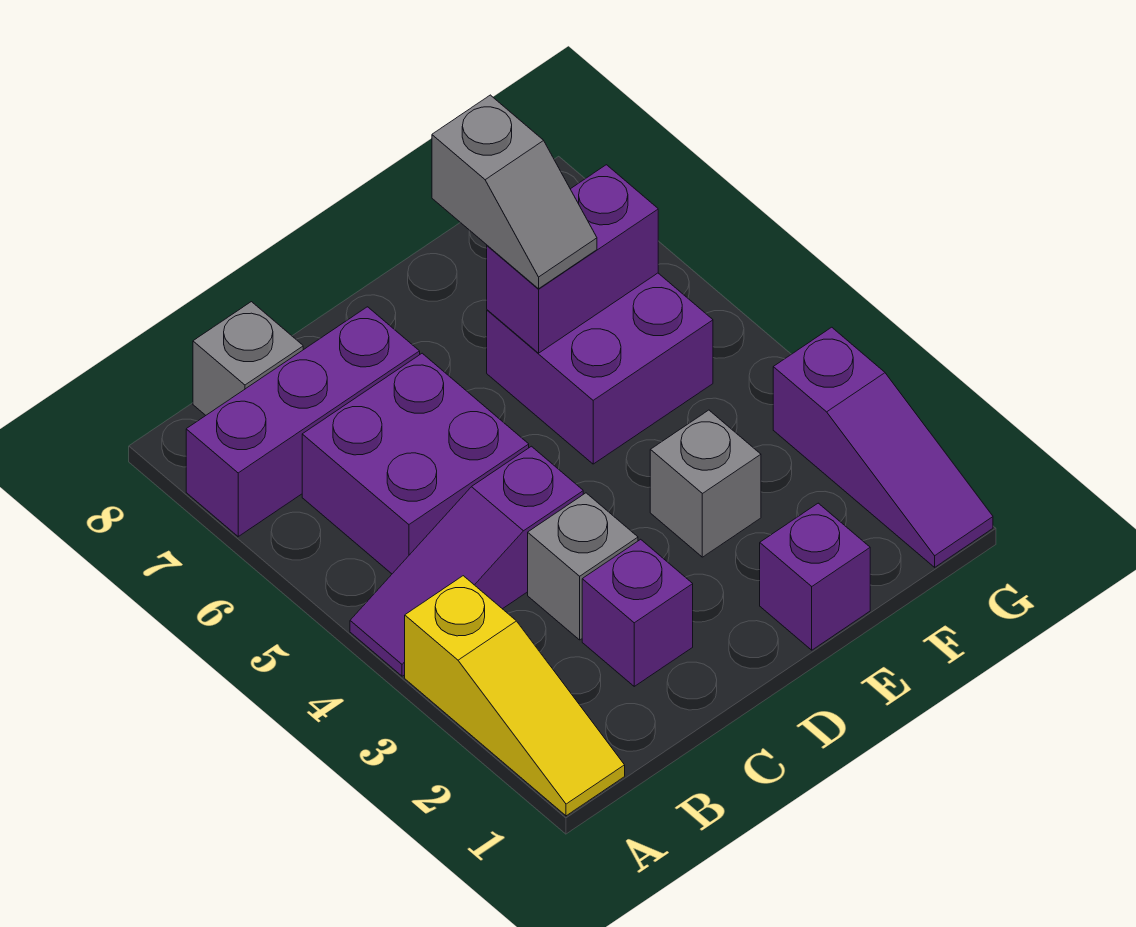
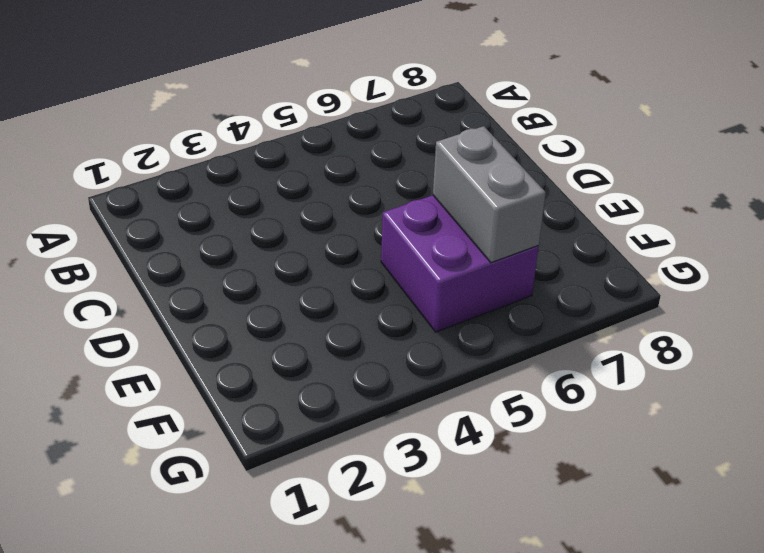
grey brick E6:F6 level 2 -> purple brick E6:F6 level 2
none -> yellow slope A1:A3 level 1 top 3
none -> purple slope A4:C4 level 1 top C
none -> purple brick A7:C7 level 1

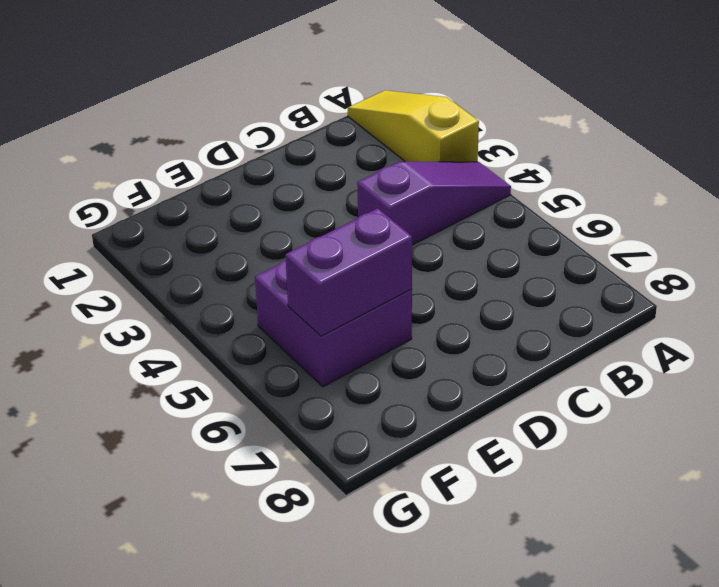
none -> purple brick A7:C7 level 1
none -> purple brick B5:C6 level 1
none -> grey brick B8 level 1

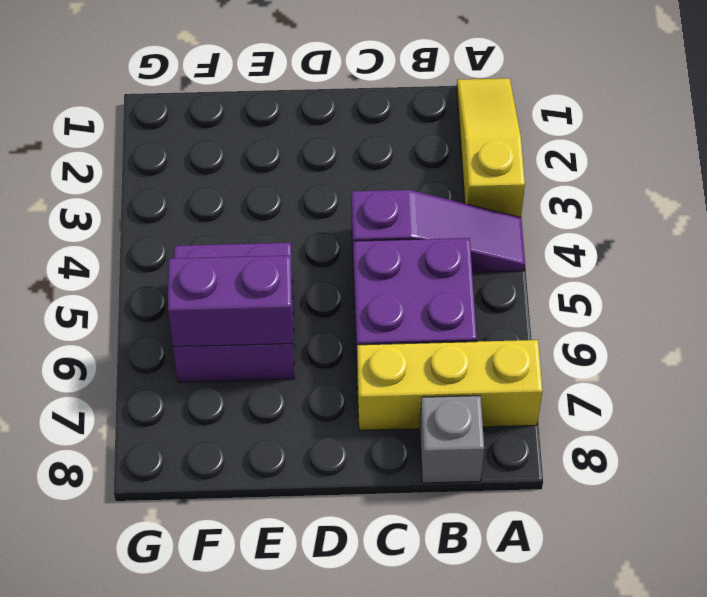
yellow brick A7:C7 level 1 -> purple brick A7:C7 level 1
none -> purple brick C2 level 1
none -> grey brick C3 level 1
none -> purple brick E1 level 1

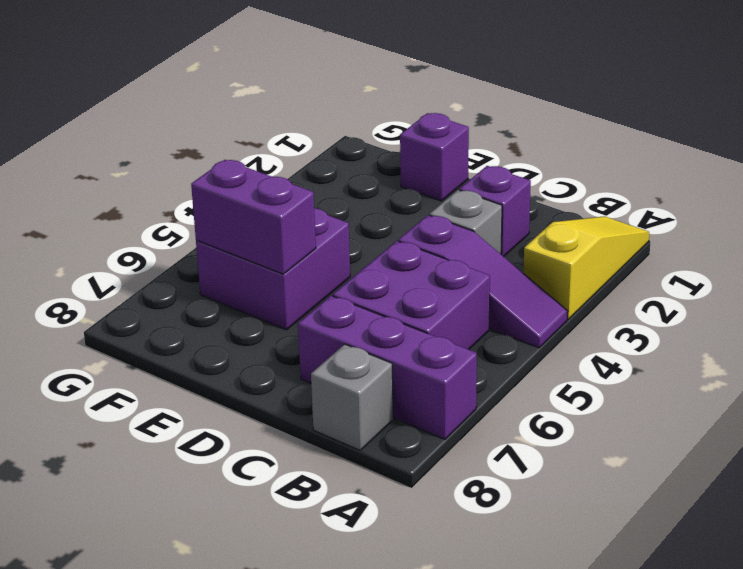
none -> grey brick E3 level 1
none -> purple slope G1:G3 level 1 top 3
none -> grey slope E6:E7 level 3 top 7

